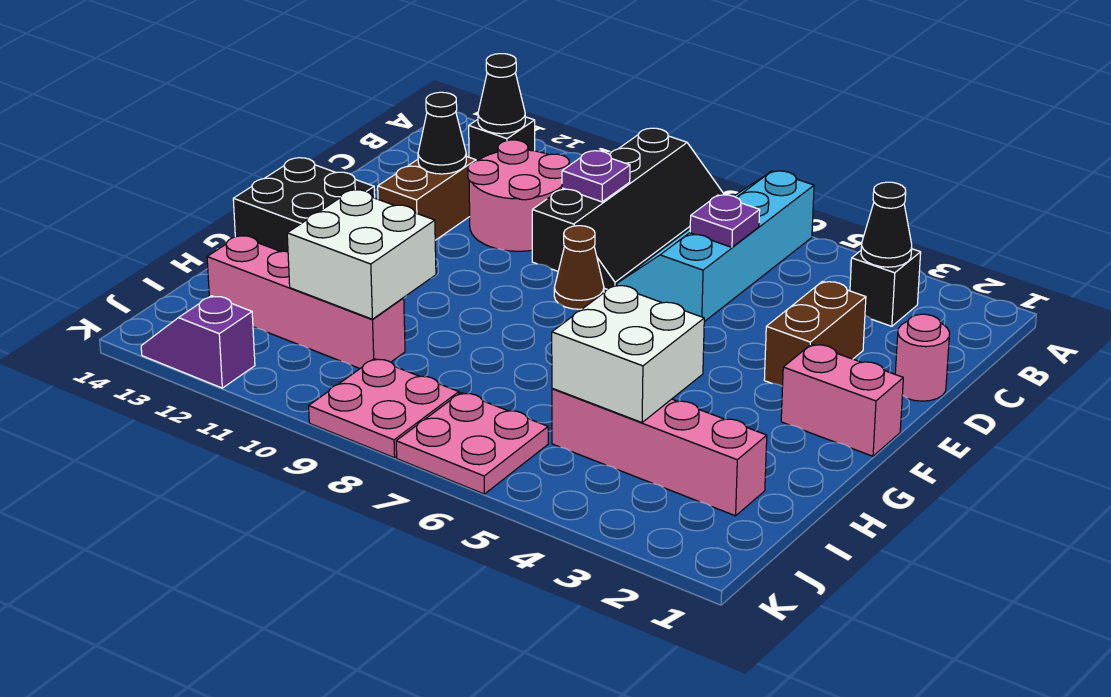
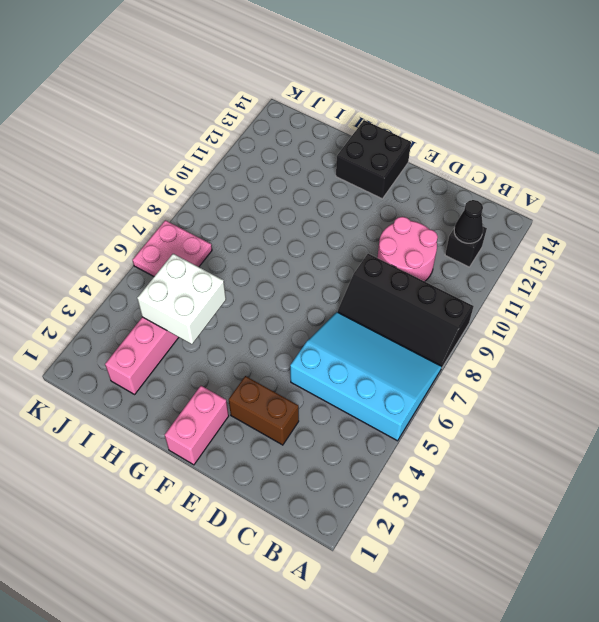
cyan slope A5:D7 level 1 top 5 -> cyan slope A6:D7 level 1 top 6
none -> black brick B3 level 1
none -> pink round brick D1 level 1
none -> brown brick D12:E12 level 1

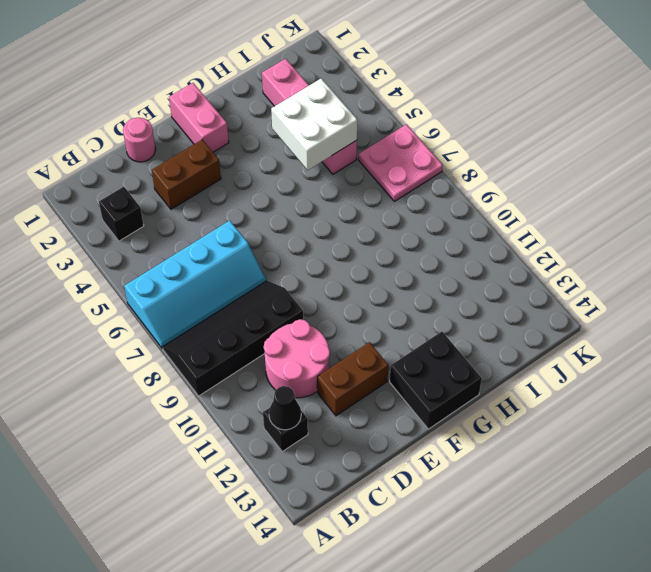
none -> brown cone E8 level 1
none -> pink brick I10:I13 level 1
none -> pink plate J8:K9 level 1

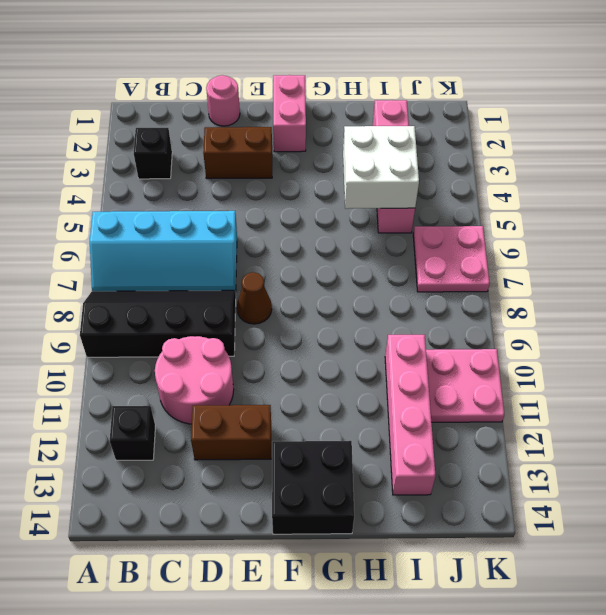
pink plate J10:K11 level 1 -> pink plate J8:K9 level 1
none -> purple slope K12:K13 level 1 top 12
none -> black cone B3 level 2
none -> black cone B12 level 2

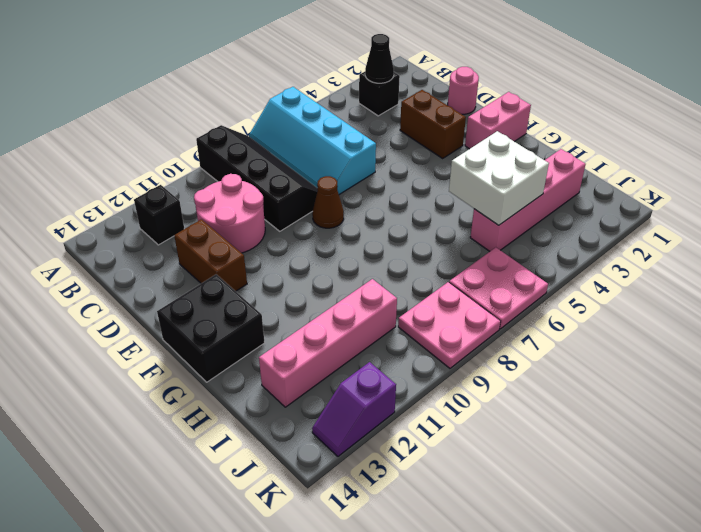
none -> black cone B12 level 2
none -> purple plate C6 level 2
none -> purple plate C9 level 2

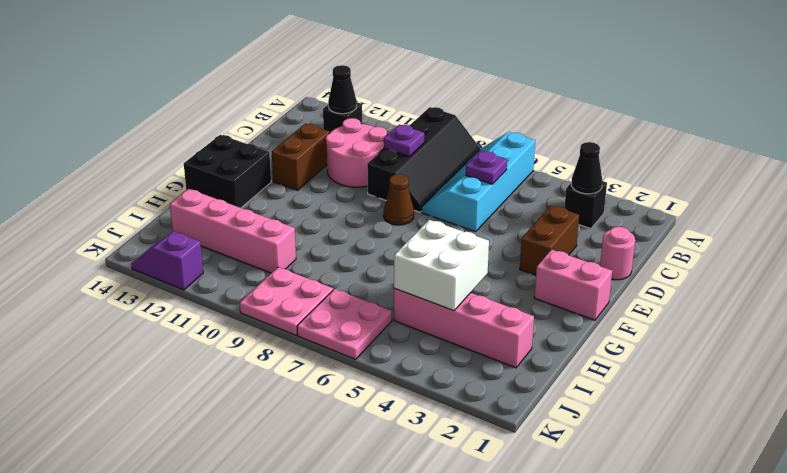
none -> black cone D12 level 2
none -> white brick H10:I11 level 2

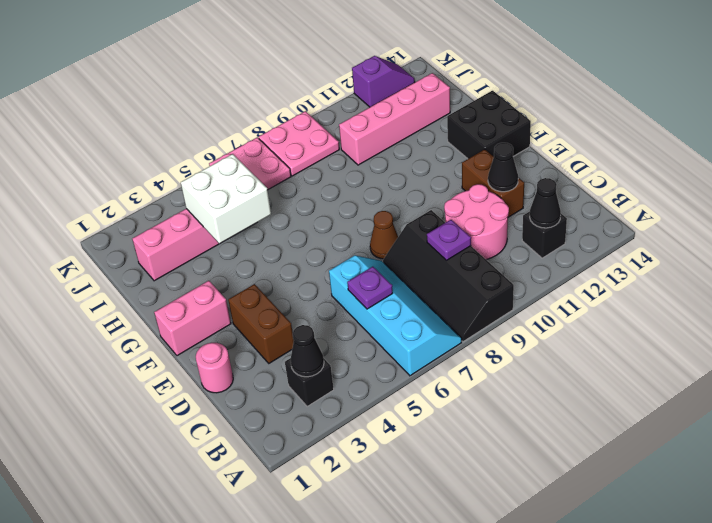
none -> white brick H10:I11 level 2

